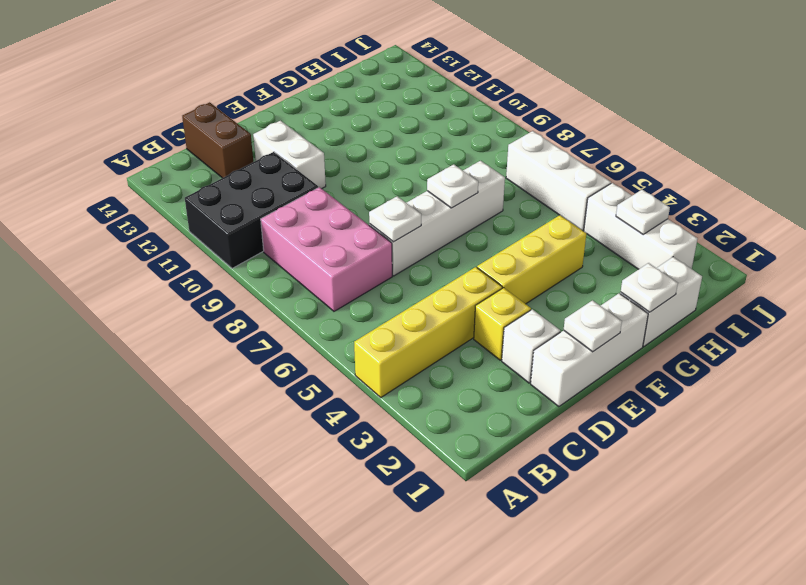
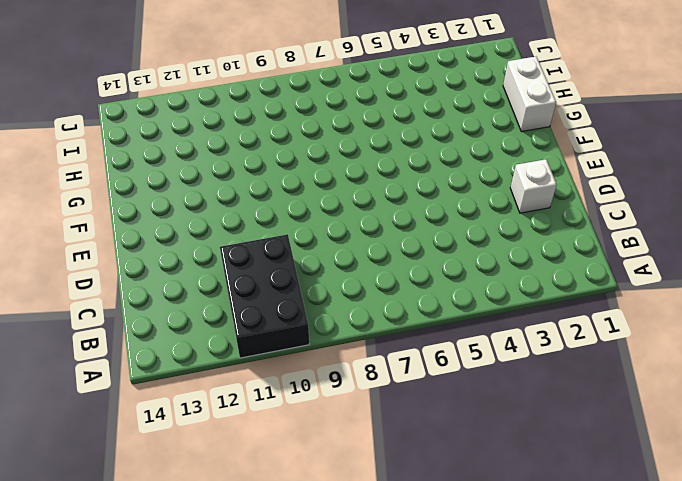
none -> yellow brick A4:D4 level 1
none -> pink brick B7:C9 level 1
none -> brown brick C13:C14 level 1

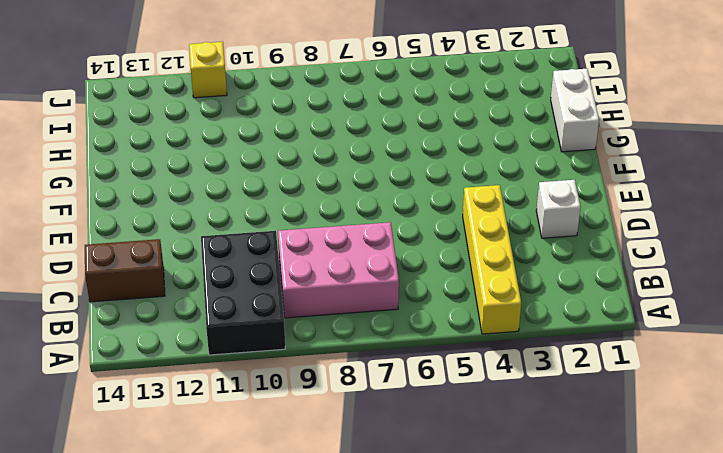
yellow brick J11 level 1 -> yellow brick D3 level 1
none -> white brick D1:F1 level 1
none -> white brick D7:G7 level 1
none -> white brick D11:D12 level 1

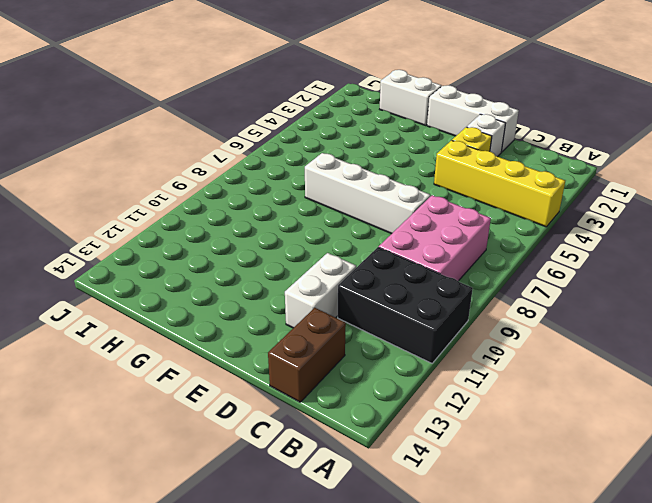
none -> yellow brick E4:G4 level 1
none -> white brick I2:I4 level 1
none -> white brick I5:I7 level 1

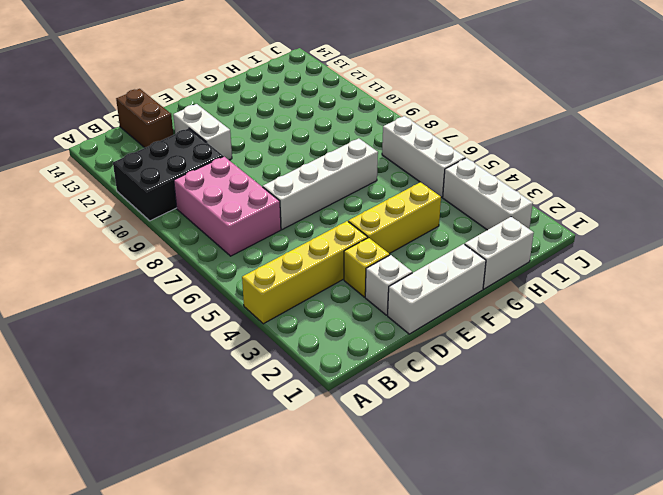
none -> white plate D7 level 2
none -> white plate E1 level 2
none -> white plate F7 level 2

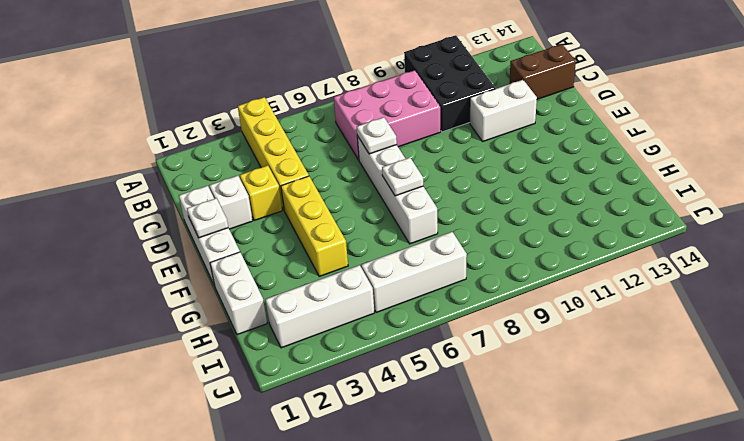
none -> white plate G1 level 2
none -> white plate I3 level 2

